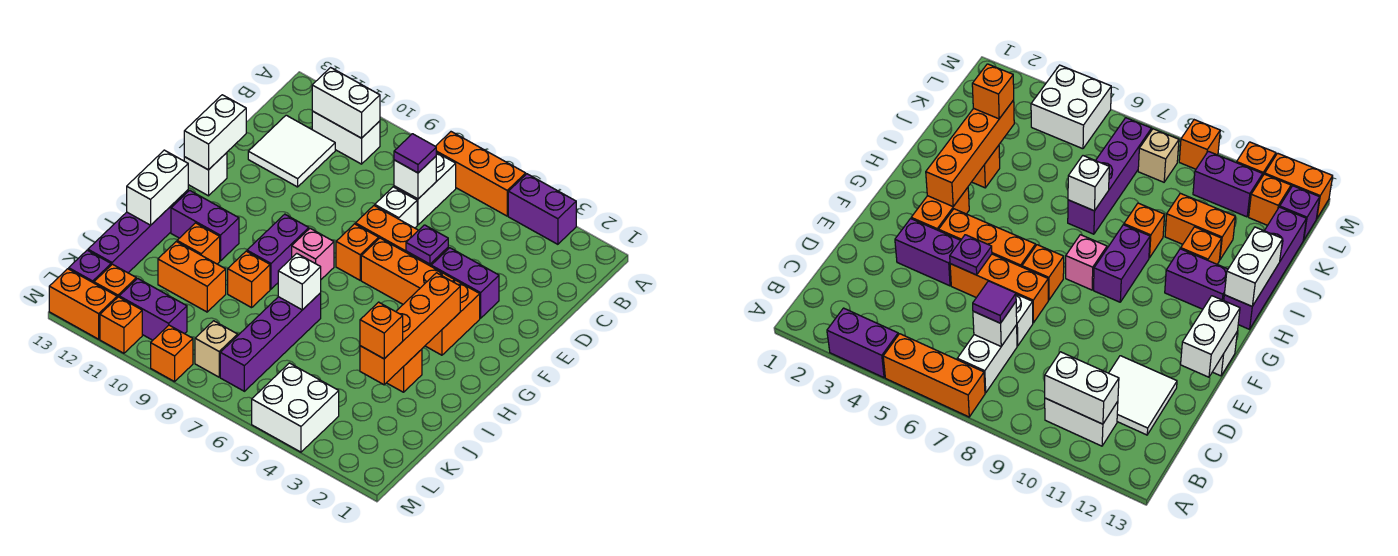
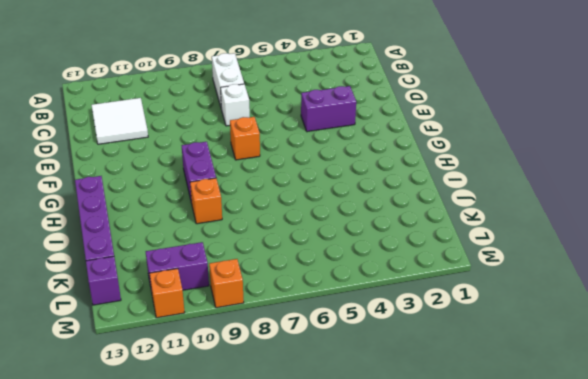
none -> purple brick A3:A4 level 1
none -> orange brick A5:A7 level 1
none -> white brick B10:B11 level 1
none -> orange brick E5:E7 level 1

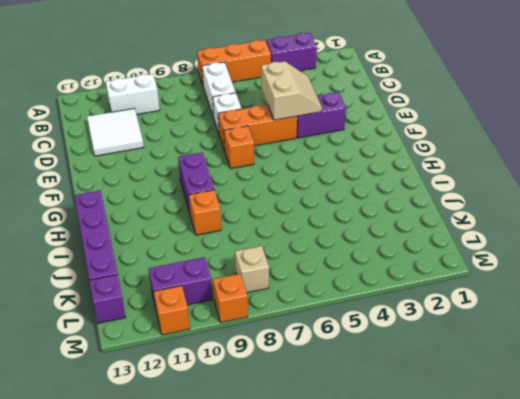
tan slope D4:E5 level 2 top 5 -> purple plate E5 level 2
none -> orange brick F3:G3 level 1
none -> orange brick F4:F6 level 1
none -> white brick F13 level 1
none -> pink brick G8 level 1

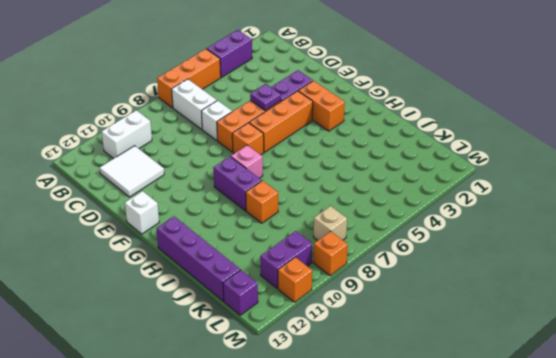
none -> purple brick H11:H12 level 1
none -> orange brick I3 level 1
none -> purple brick I7:L7 level 1
none -> orange brick I11 level 1

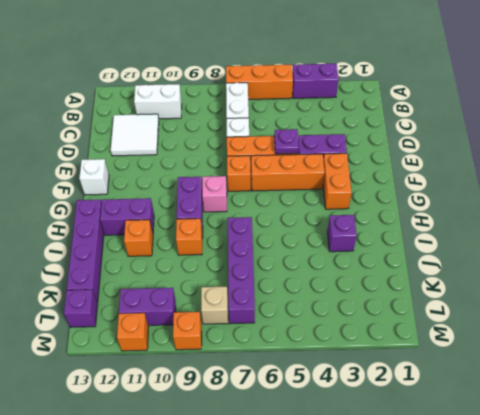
purple brick I3 level 1 -> orange brick I3 level 1
none -> orange brick J10:J11 level 1
none -> white brick L4:M5 level 1
none -> orange brick L12 level 1
none -> orange brick M12:M13 level 1

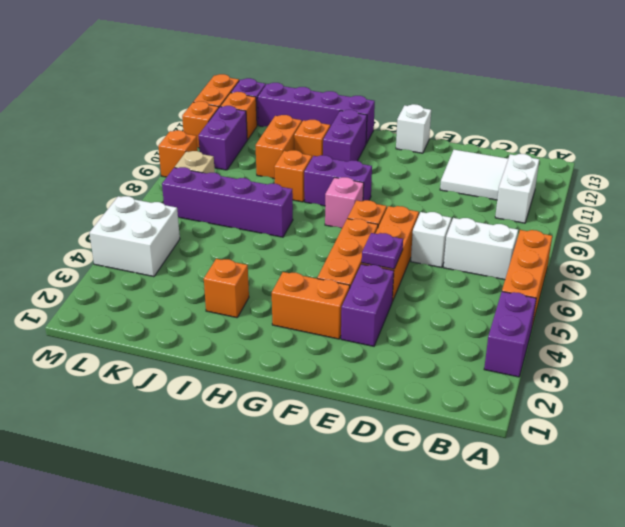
none -> white brick B10:B11 level 2
none -> white brick C7 level 2
none -> white brick E13:F13 level 2
none -> orange brick G3:J3 level 2

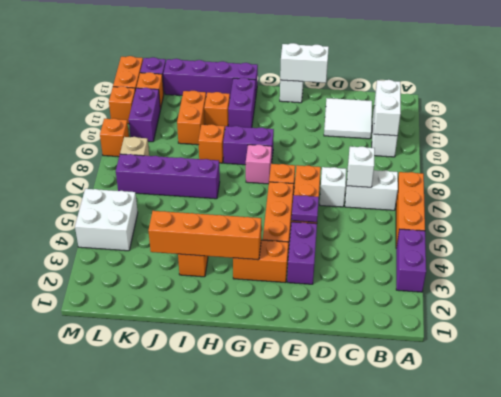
none -> white brick H13:I13 level 2
none -> white brick I7 level 2
none -> purple tile C7 level 3
none -> orange brick J3 level 3

